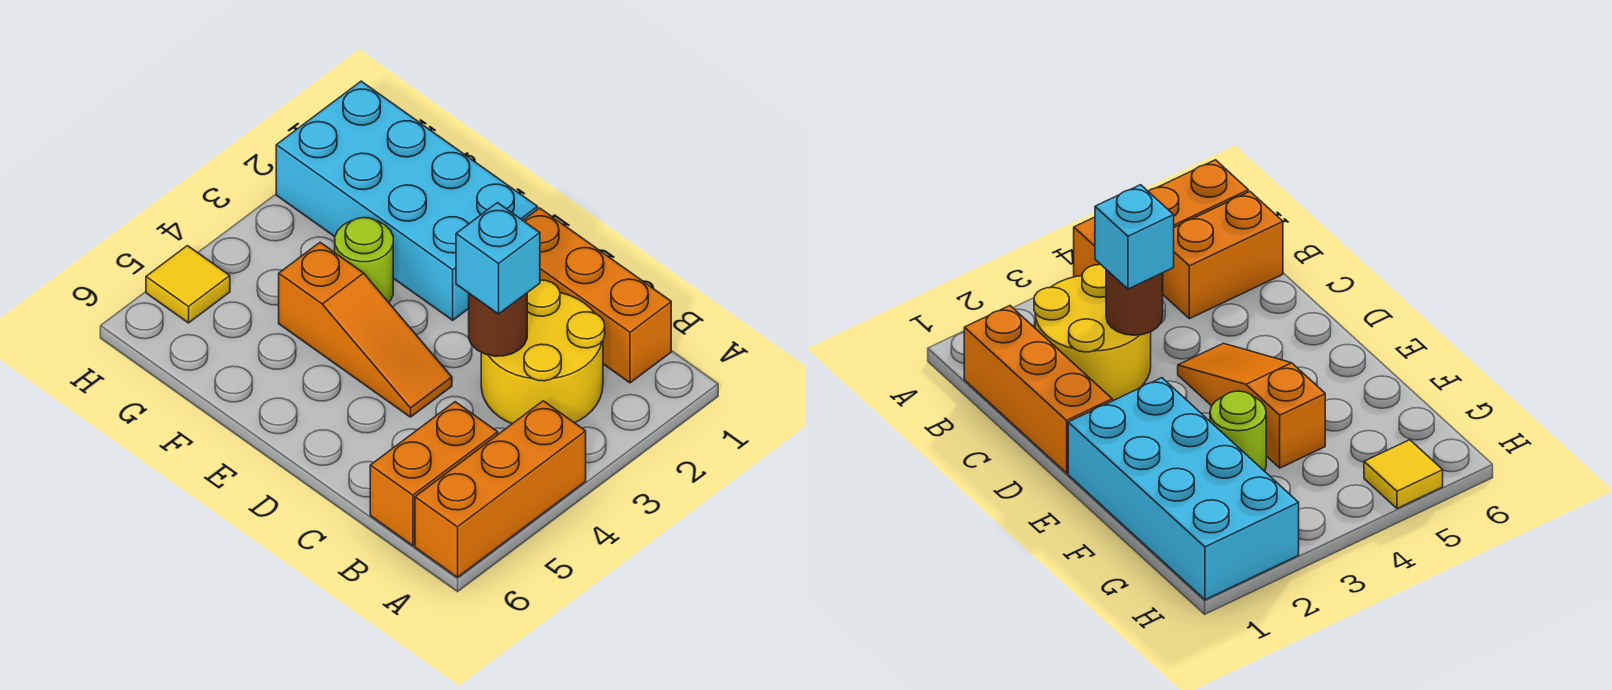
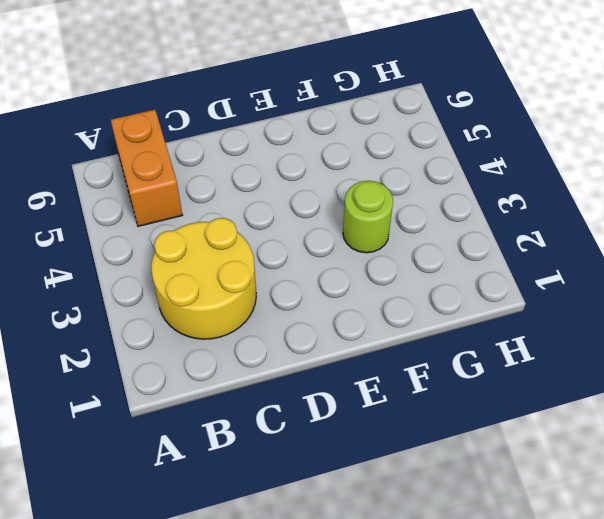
none -> orange brick A4:A6 level 1
none -> orange brick B1:D1 level 1

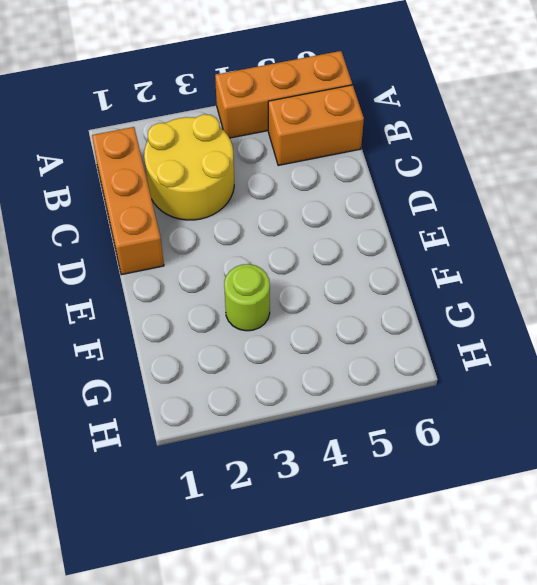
none -> orange slope D4:F4 level 1 top F
none -> cyan brick E1:H2 level 1

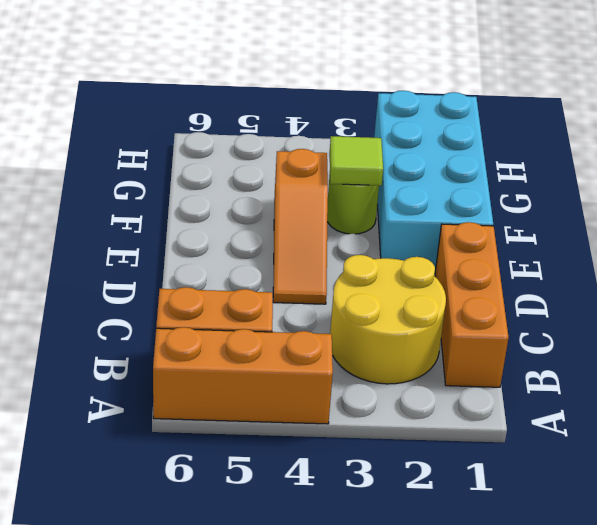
lime tile F3 level 2 -> none
none -> yellow tile H5 level 1
none -> brown round brick C3 level 2

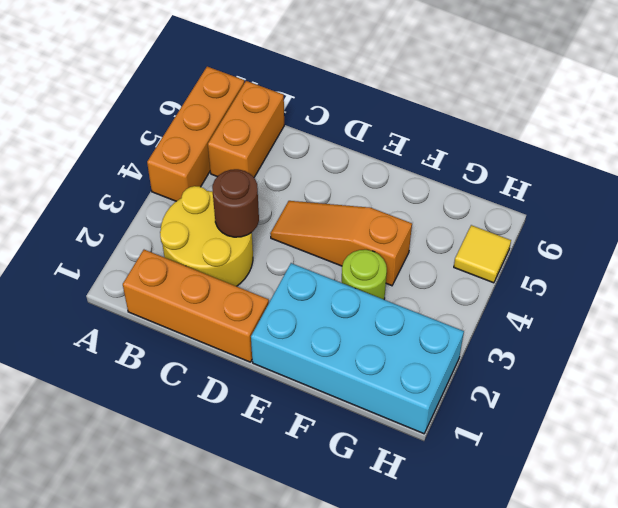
none -> cyan brick C3 level 3

